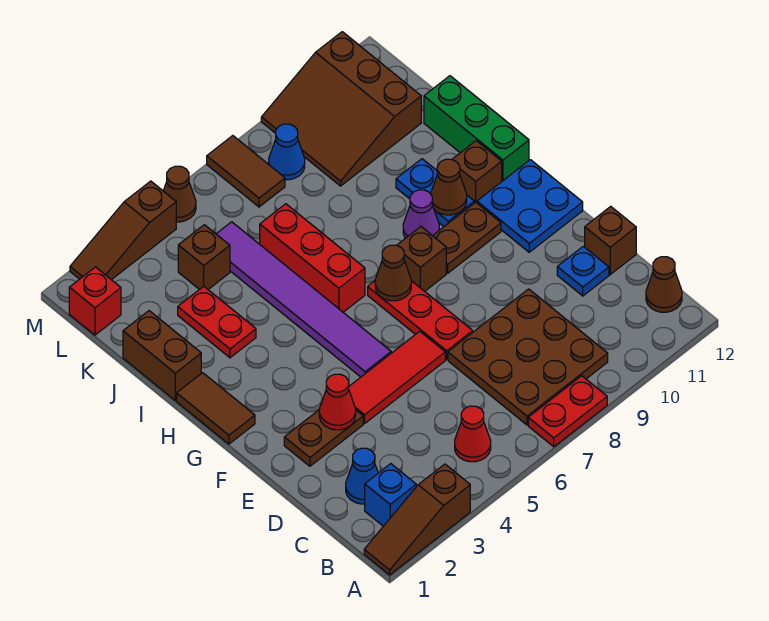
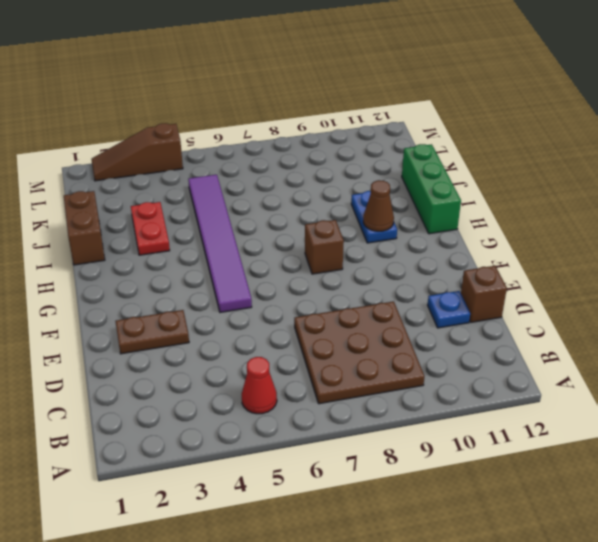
none -> brown slope A1:A3 level 1 top 3
none -> red plate A7:A8 level 1
none -> blue brick B2 level 1
none -> brown cone B12 level 1

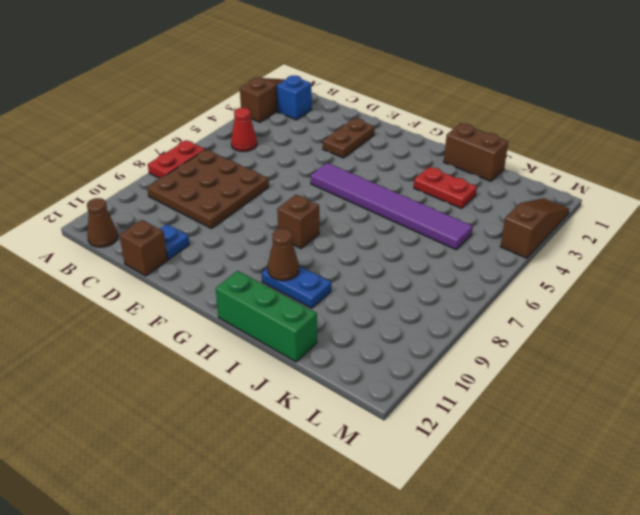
none -> blue cone C2 level 1
none -> red tile E4:E6 level 1
none -> red plate E7:G7 level 1
none -> blue plate F11:G12 level 1

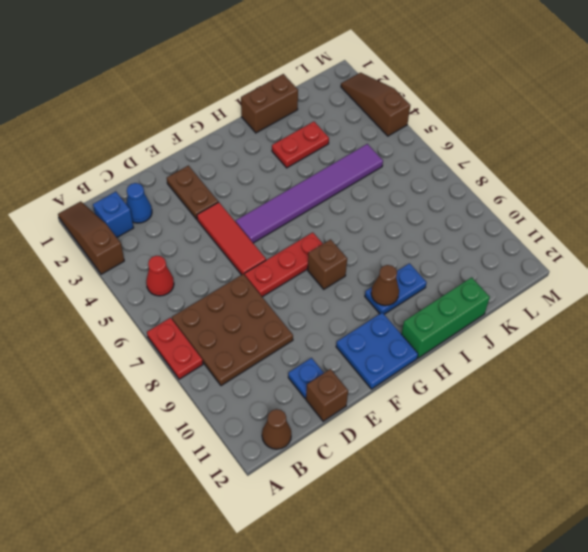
none -> brown tile G1:H1 level 1
none -> brown plate G9:G10 level 1
none -> red brick H6:J6 level 1
none -> purple cone H9 level 1

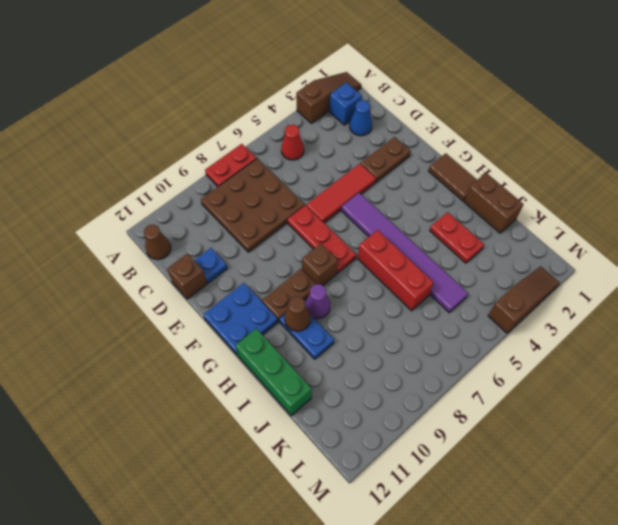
none -> brown brick H11 level 1
none -> brown brick K4 level 1
none -> brown slope K9:M11 level 1 top 11
none -> red brick L1 level 1

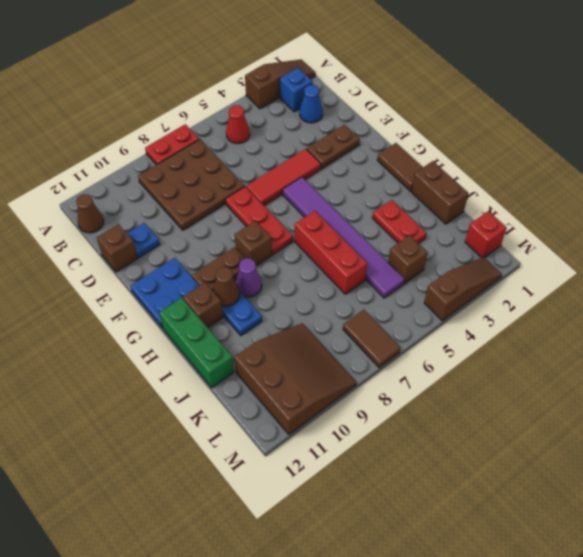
none -> blue cone L8 level 1
none -> brown cone M5 level 1
none -> red cone E3 level 2
none -> brown cone G7 level 2

